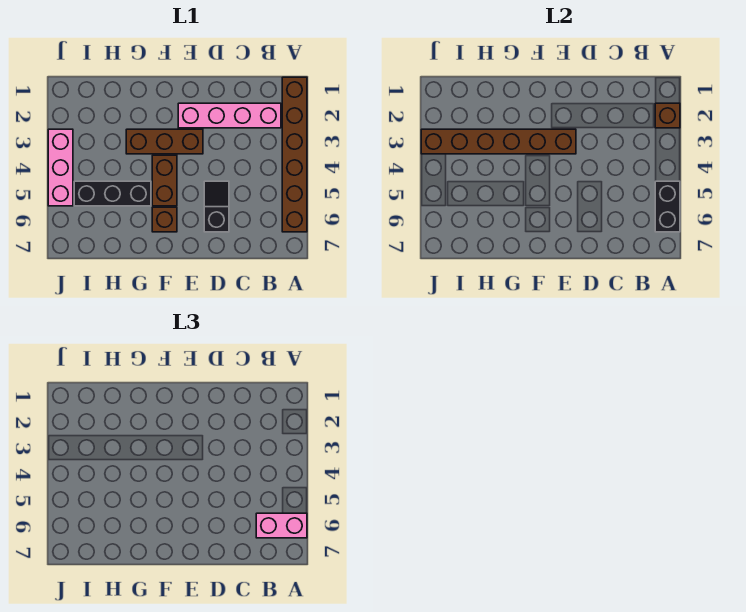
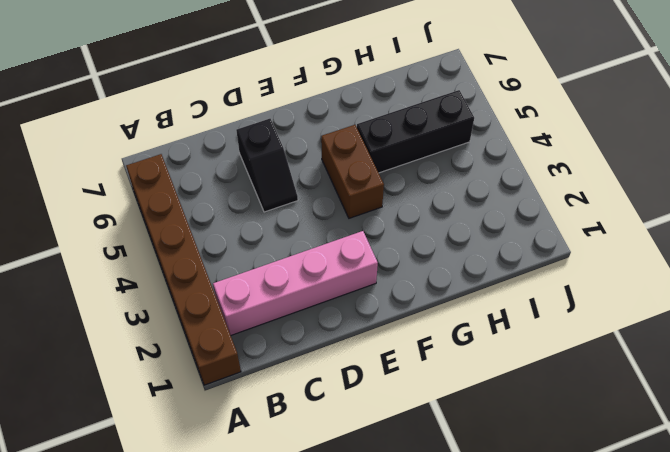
none -> brown brick E3:G3 level 1
none -> brown brick F6 level 1
none -> pink brick J3:J5 level 1

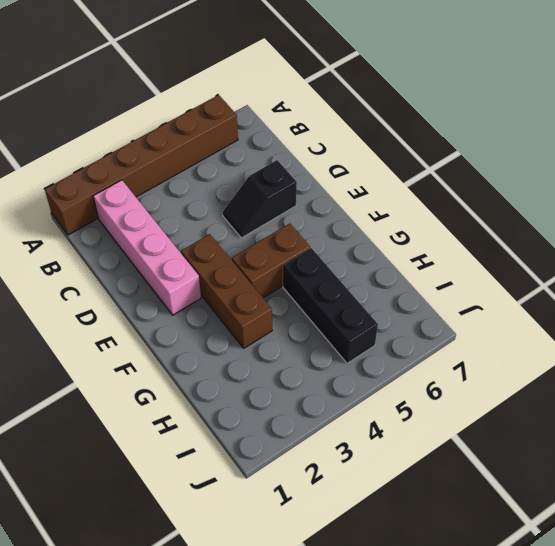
none -> brown brick F6 level 1
none -> pink brick J3:J5 level 1
none -> brown brick A2 level 2

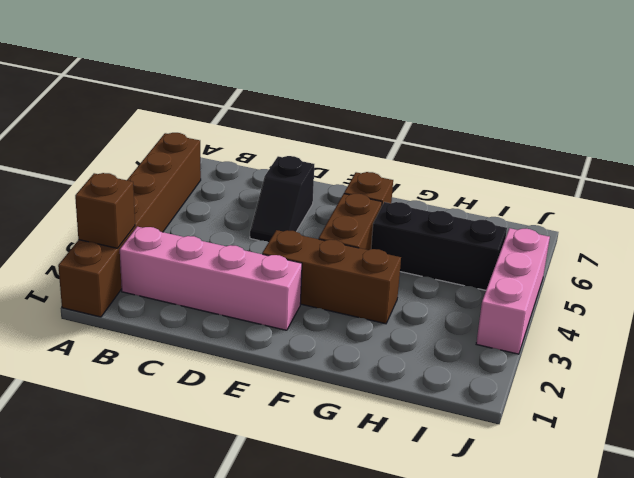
none -> black brick A5:A6 level 2
none -> brown brick E3:J3 level 2
none -> pink brick A6:B6 level 3

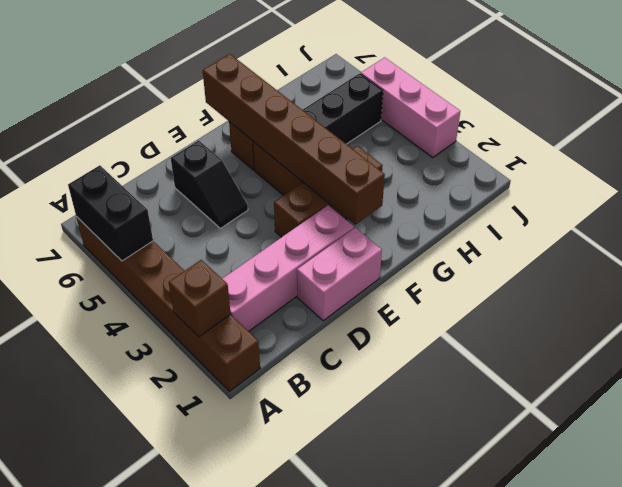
pink brick D1:E1 level 1 -> pink brick A6:B6 level 3
brown brick F2:F7 level 2 -> brown brick E3:J3 level 2

